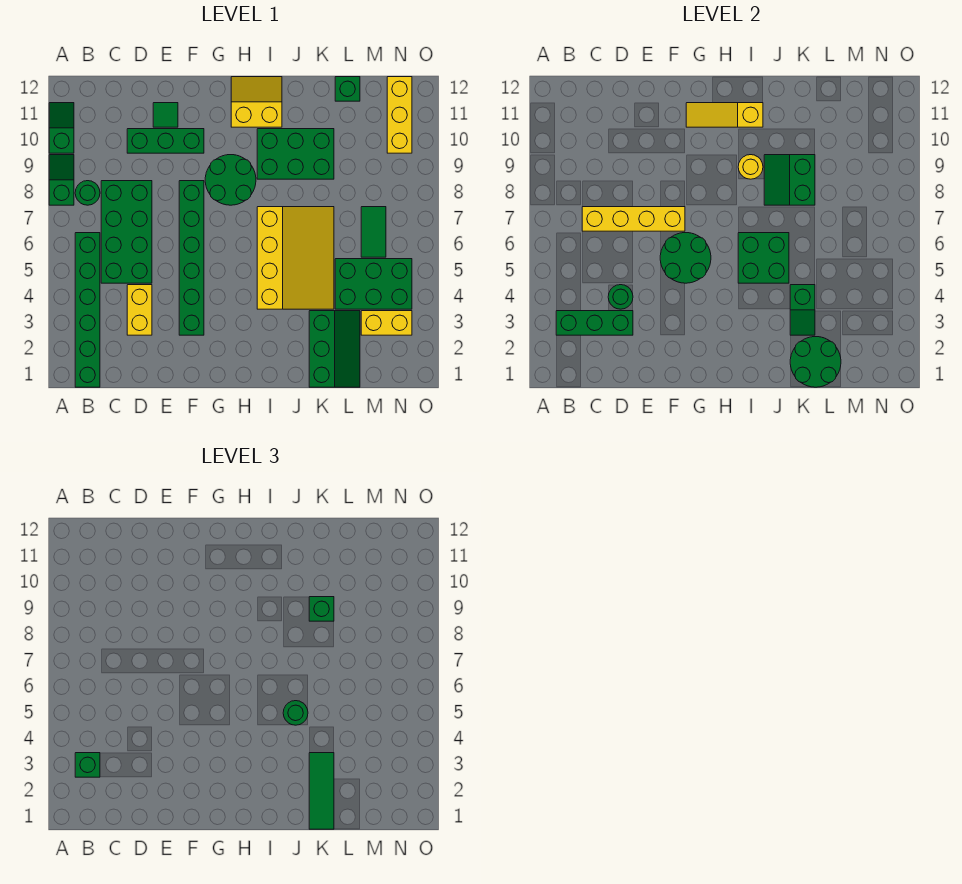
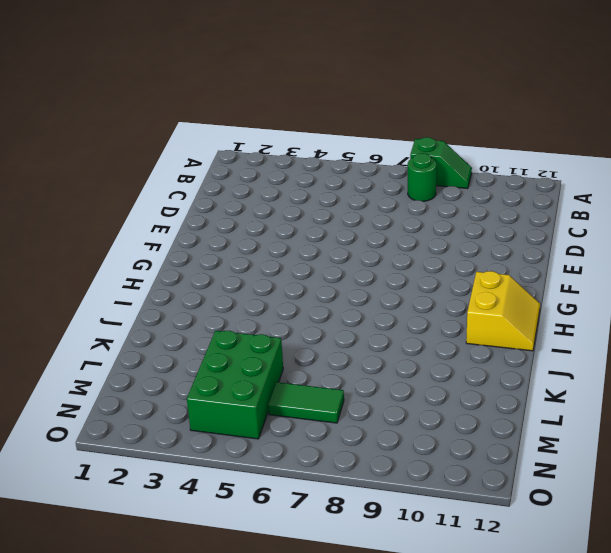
none -> green slope A10:A11 level 1 top 10
none -> green brick B1:B6 level 1
none -> green brick C5:D8 level 1
none -> yellow brick D3:D4 level 1

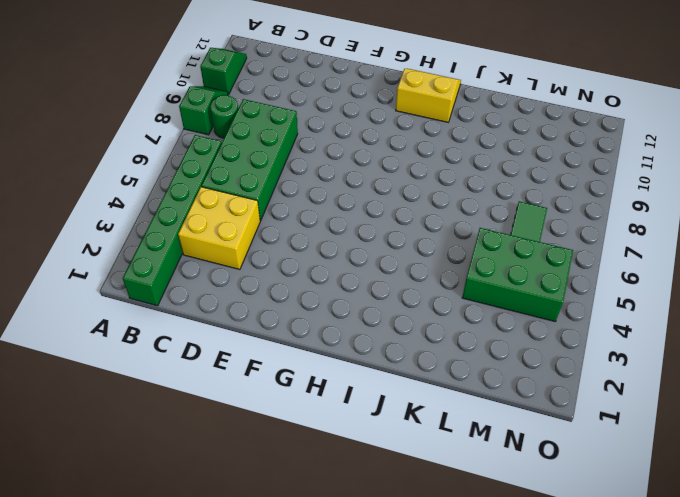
yellow brick C3:D4 level 1 -> yellow brick D3:D4 level 1
none -> green brick D10:F10 level 1
none -> green tile E11 level 1
none -> green brick F3:F8 level 1
none -> green round brick G8:H9 level 1

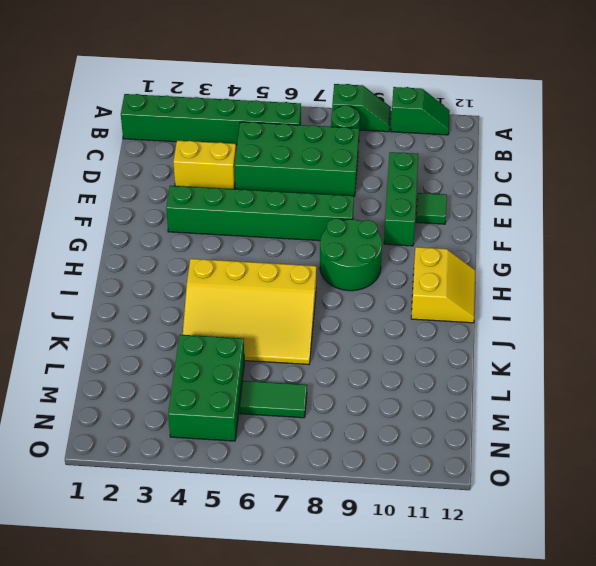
none -> green brick I9:K10 level 1
none -> green slope K1:L3 level 1 top K
none -> green brick L12 level 1
none -> yellow brick M3:N3 level 1

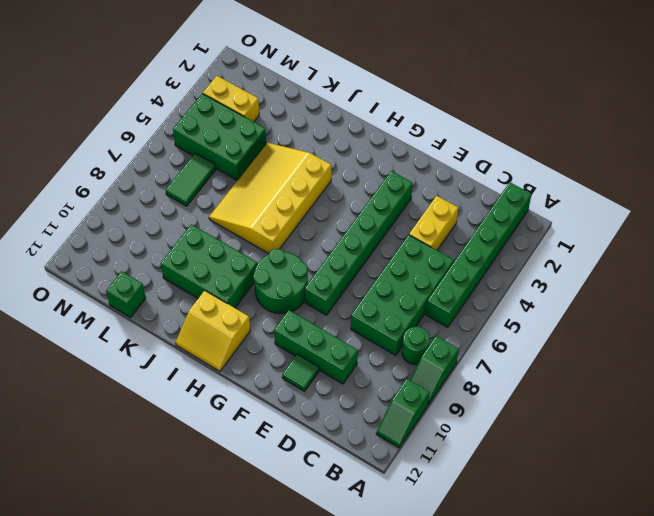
none -> green slope K1:L3 level 1 top K
none -> yellow brick N10:N12 level 1
none -> green brick B3:D3 level 2
none -> yellow brick C7:F7 level 2

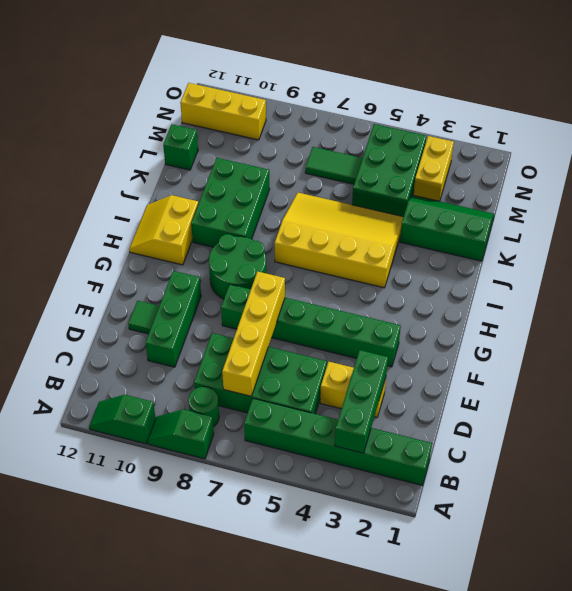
none -> green round brick D4 level 2
none -> green round brick F5:G6 level 2
none -> yellow slope G11:I11 level 2 top I
none -> green brick I5:J6 level 2

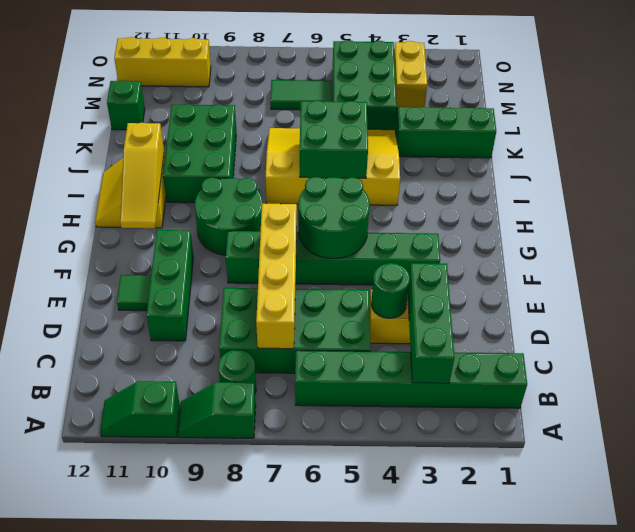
none -> yellow round brick I9 level 2
none -> green slope J8:K9 level 2 top K
none -> green round brick K1:L2 level 2
none -> green slope K3:K4 level 2 top 4

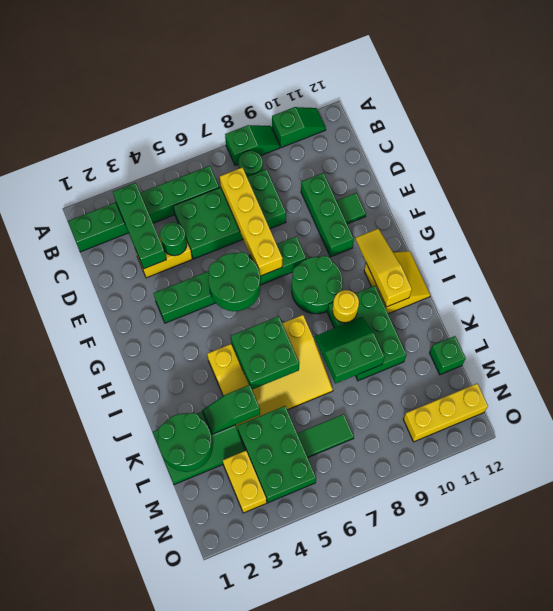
none -> green brick B3 level 3
none -> green round brick J5 level 3
none -> green tile K1:K3 level 3
none -> green brick K9 level 3

